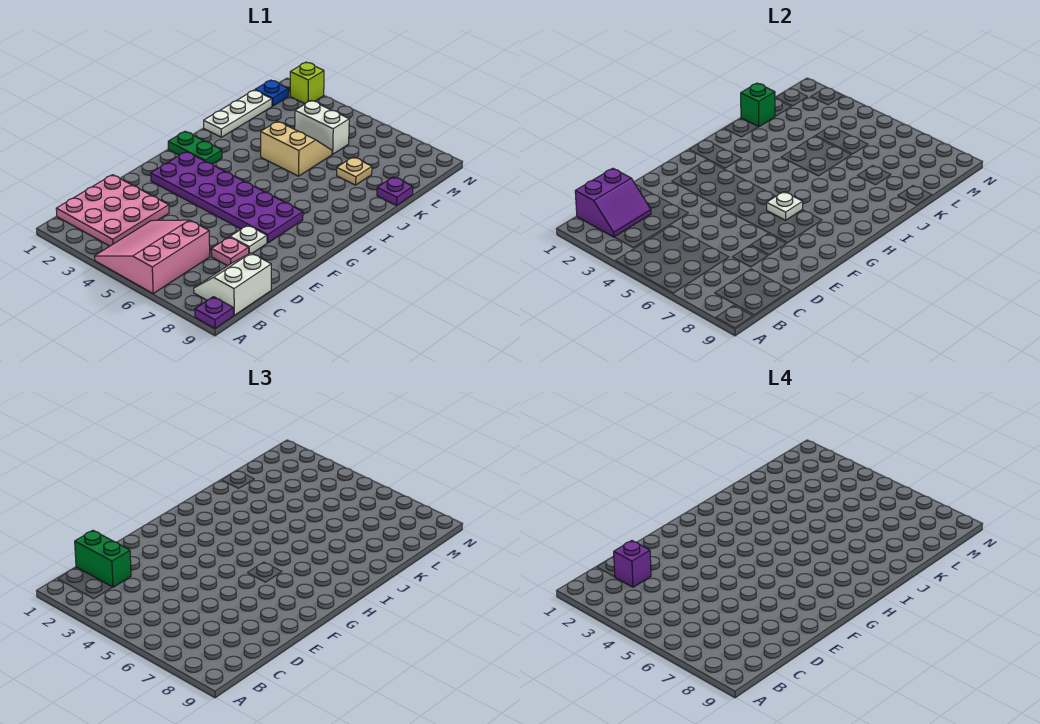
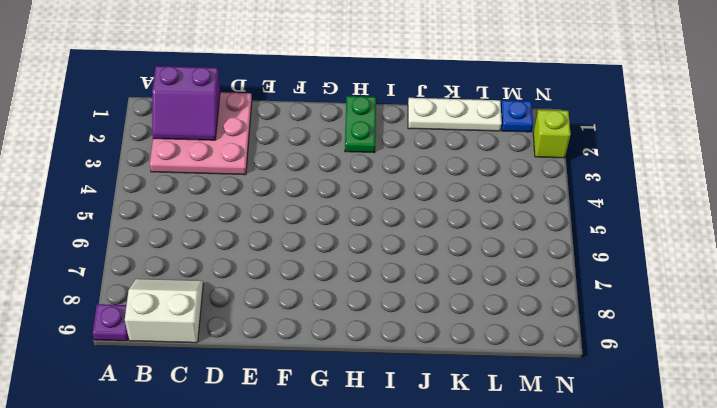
none -> pink slope A4:C6 level 1 top 6
none -> pink plate D7 level 1
none -> white plate E7 level 1

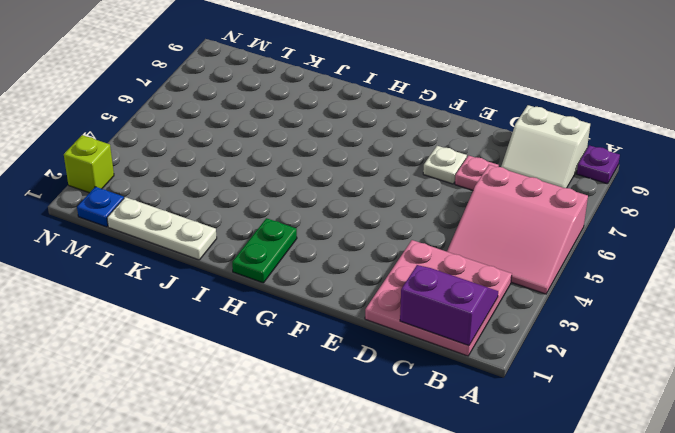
none -> purple plate F2:G7 level 1
none -> tan slope J4:K5 level 1 top J
none -> tan plate K7 level 1

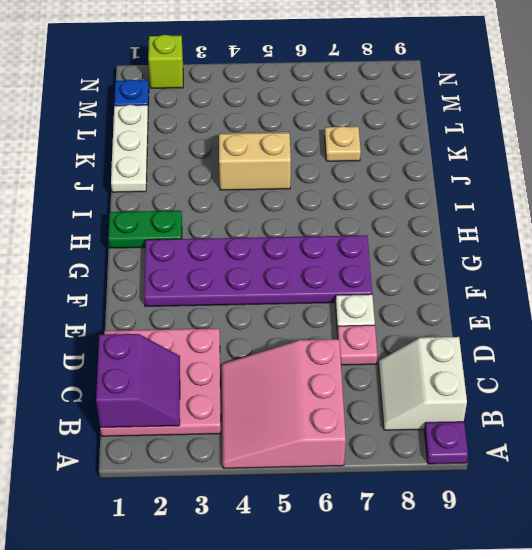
none -> purple plate K9 level 1
none -> white brick L4:L5 level 1
none -> white plate G6 level 2

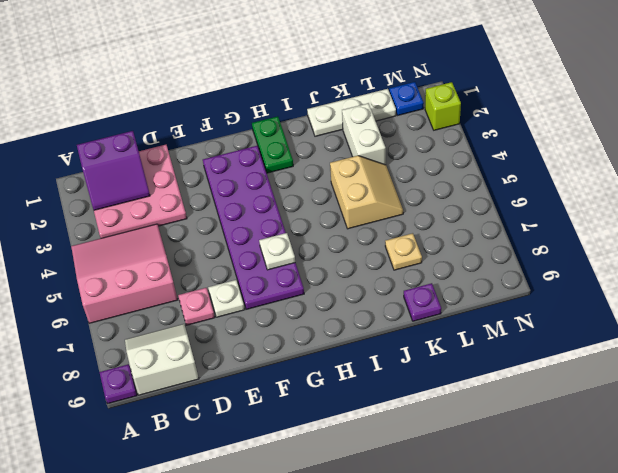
white brick K2:K3 level 1 -> white brick L4:L5 level 1
none -> green brick K1 level 2
none -> green brick C1:C2 level 3
none -> purple brick C2 level 4

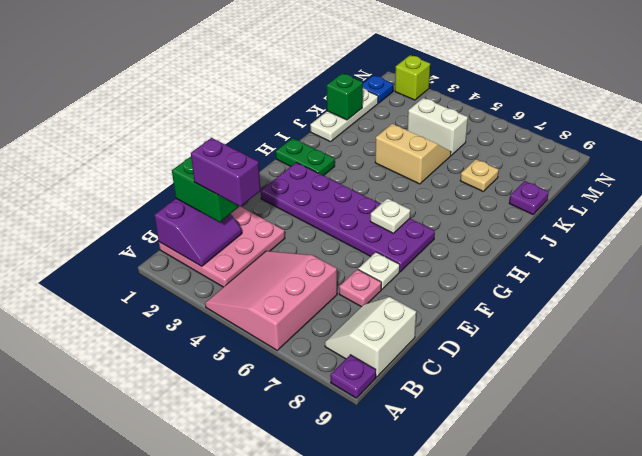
purple brick C2:C3 level 4 -> purple brick C2 level 4

